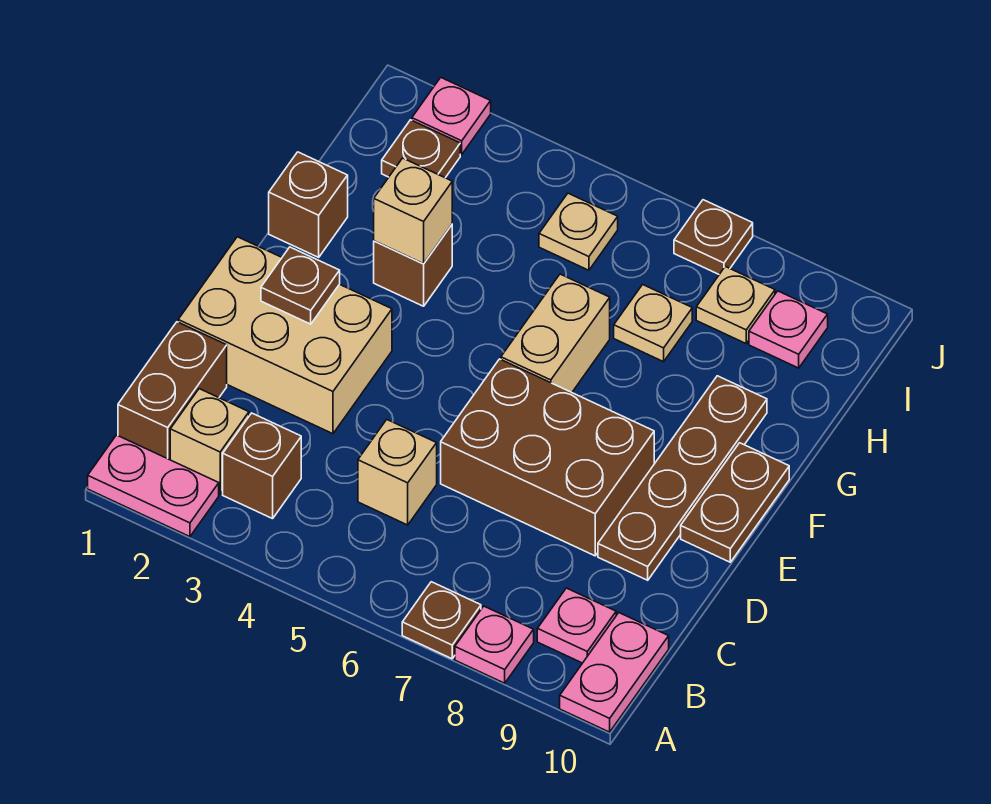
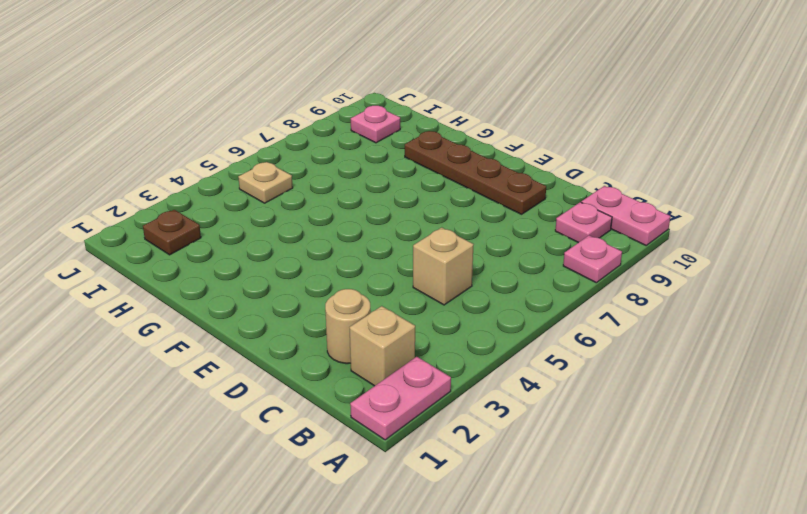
tan round brick C2 level 1 -> none
none -> brown plate A7 level 1
none -> brown brick B1:C1 level 1
none -> brown brick B3 level 1

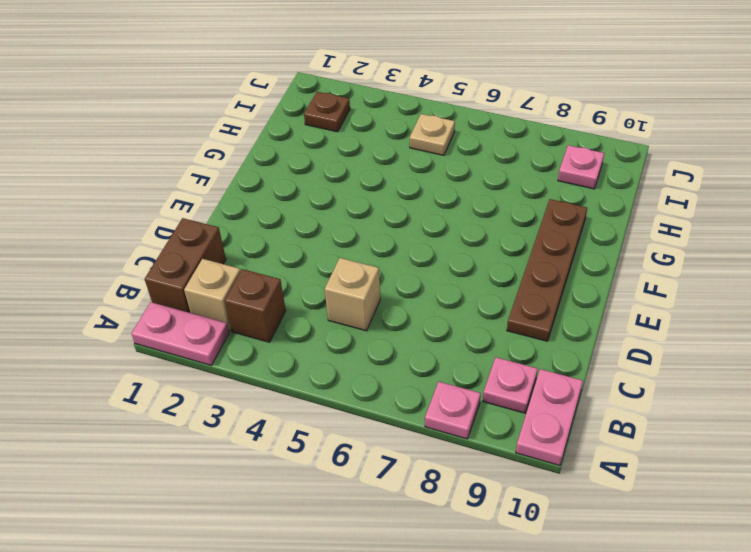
none -> brown plate A7 level 1
none -> tan brick D1:E3 level 1
none -> brown brick D6:E8 level 1

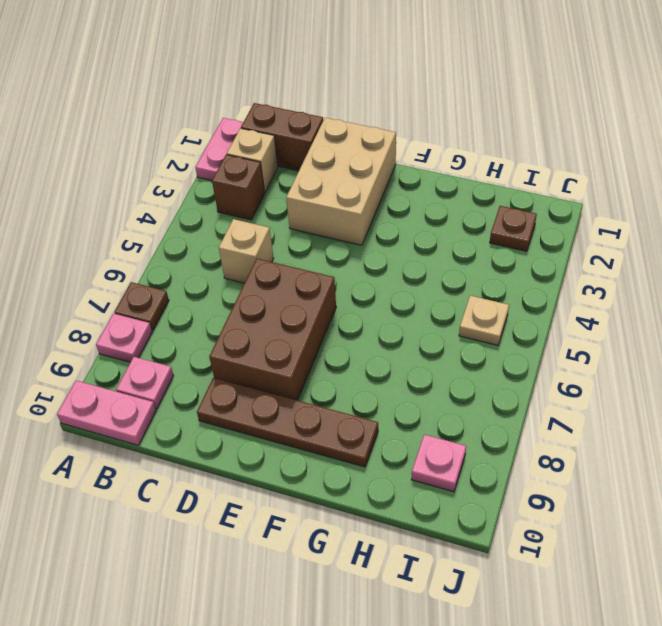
none -> brown plate E10:F10 level 1
none -> tan brick F6:G6 level 1
none -> brown brick G1 level 1

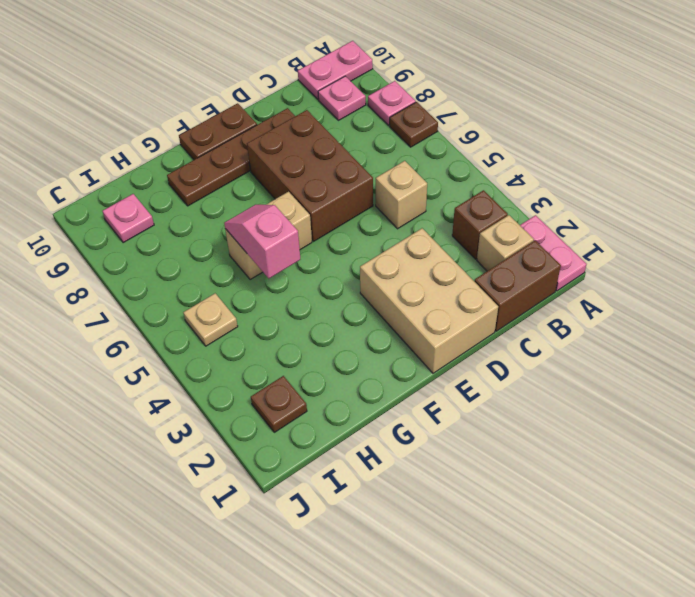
pink slope G5:G6 level 2 top 5 -> none
none -> brown brick G1 level 1
none -> brown brick G3 level 1
none -> tan plate H7 level 1

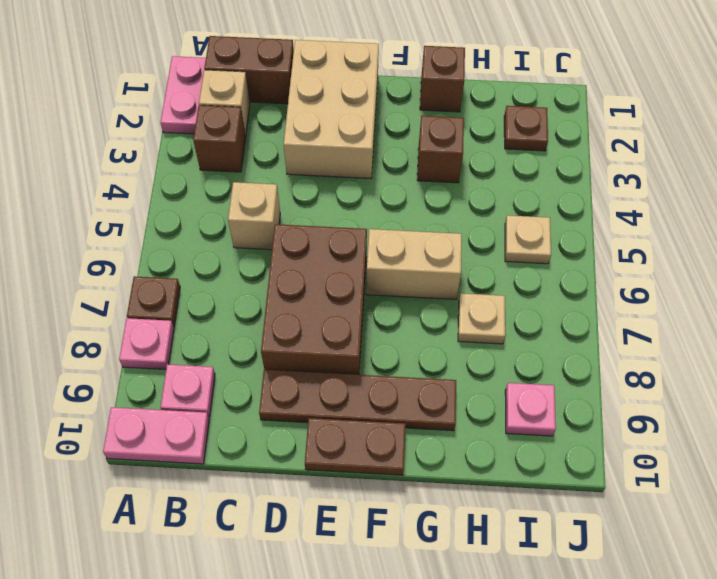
none -> tan plate I8 level 1
none -> pink plate J2 level 1
none -> brown plate J7 level 1

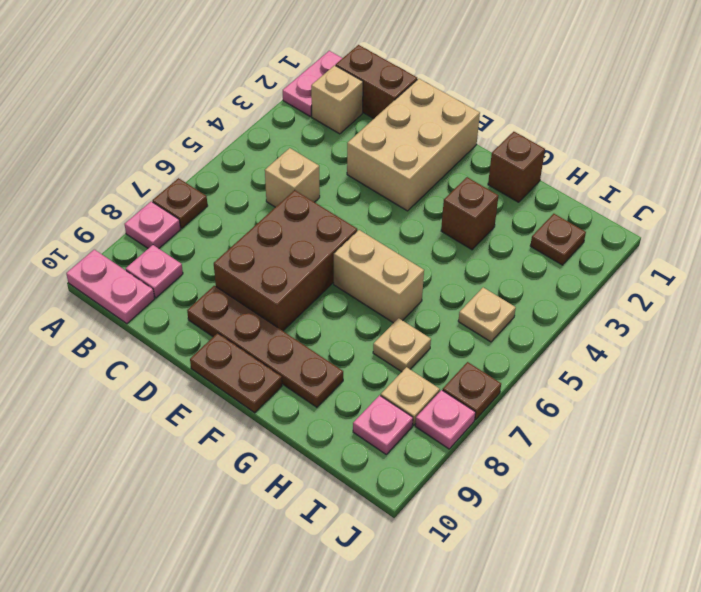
pink plate J8 level 1 -> pink plate J2 level 1
none -> brown brick B3 level 1
none -> brown plate E2 level 2
none -> tan brick G3 level 2

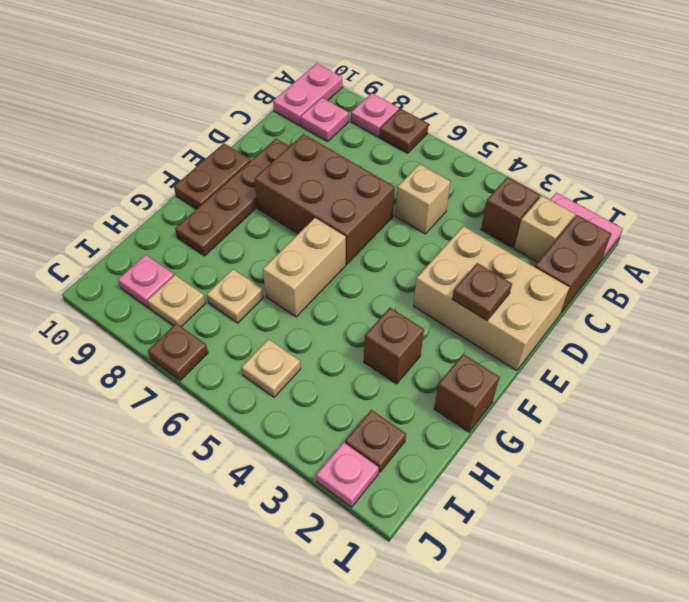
none -> tan brick G3 level 2

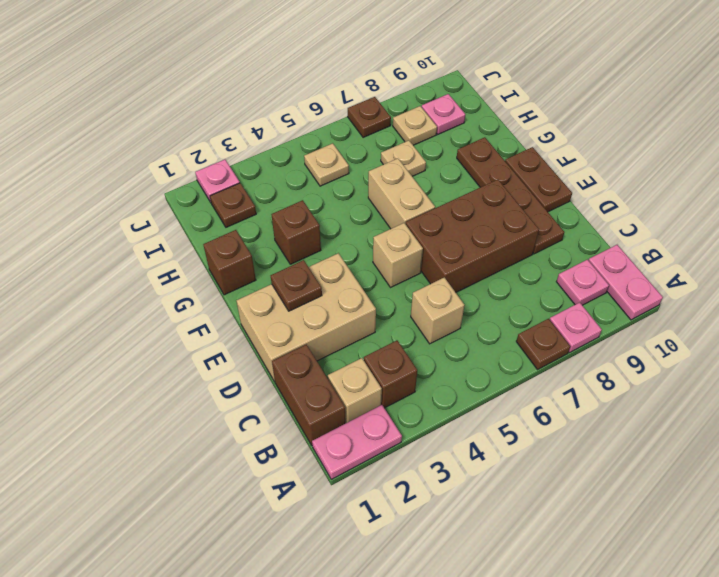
tan brick E5 level 1 -> tan brick G3 level 2

